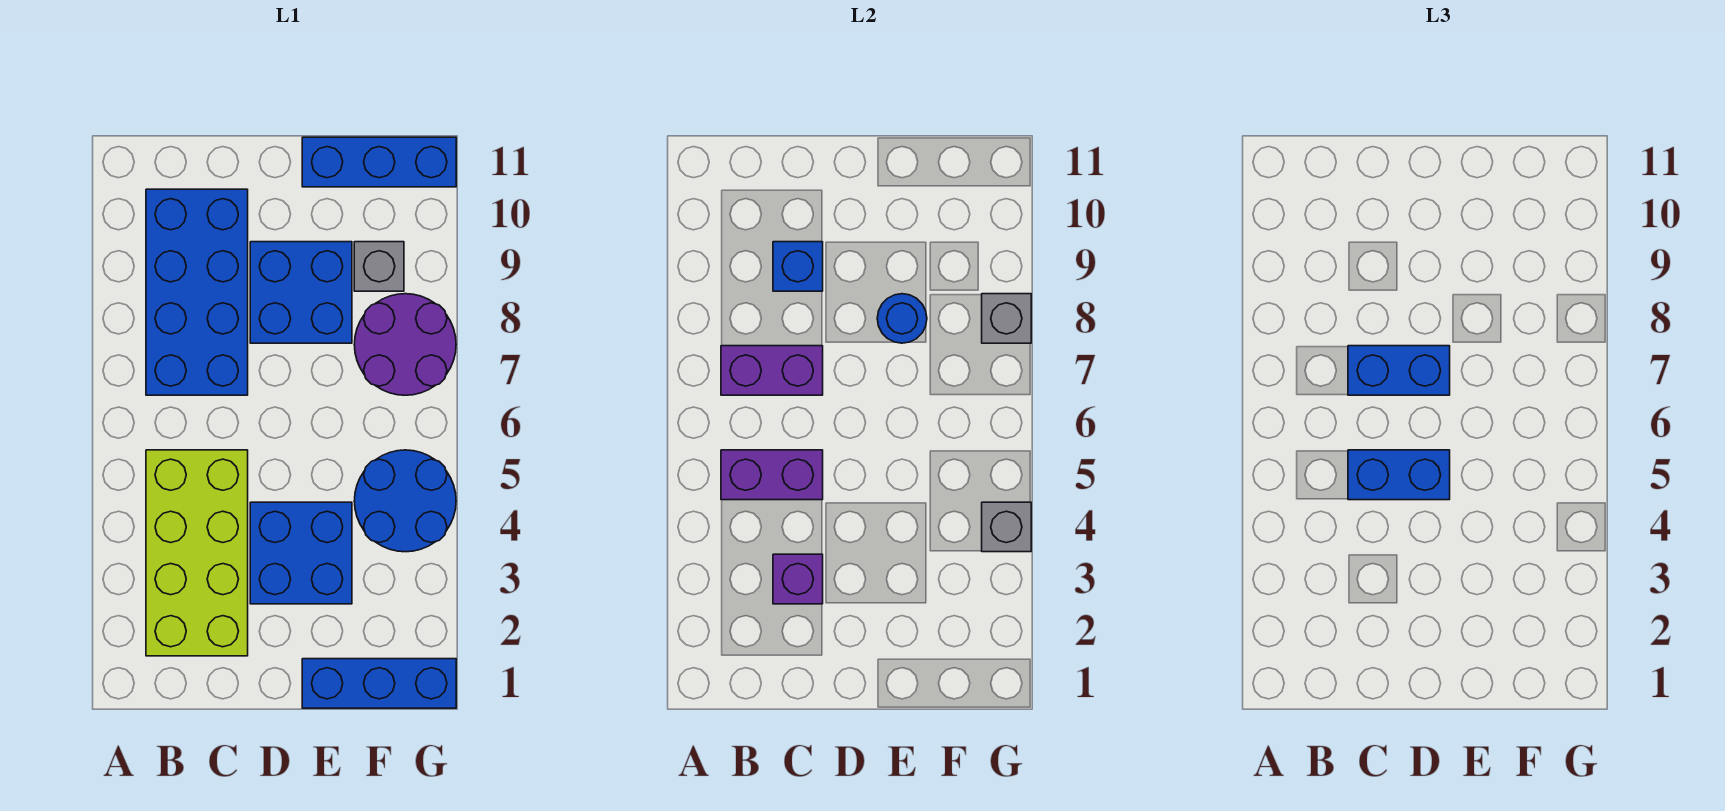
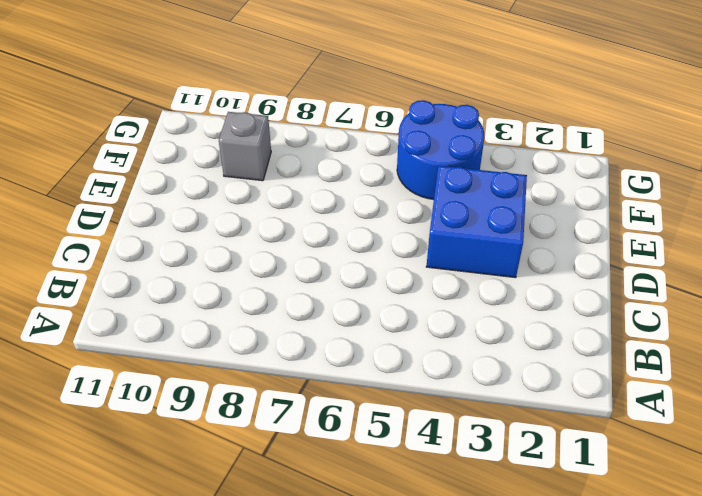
none -> lime brick B2:C5 level 1
none -> blue brick B7:C10 level 1
none -> blue brick D8:E9 level 1

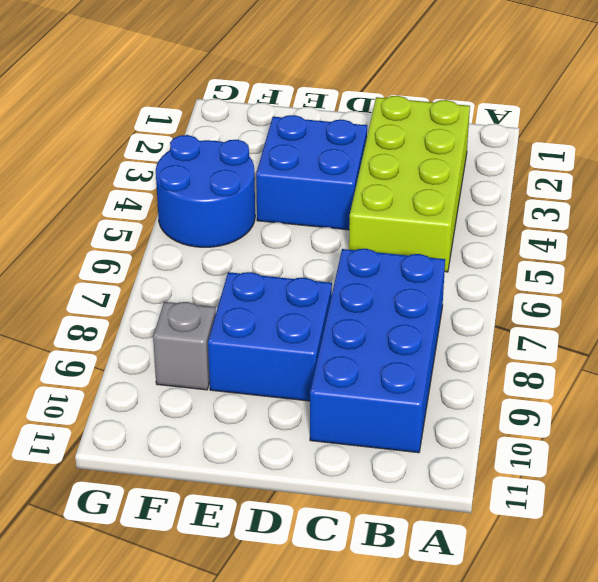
none -> blue brick E1:G1 level 1
none -> blue brick E11:G11 level 1
none -> purple round brick F7:G8 level 1

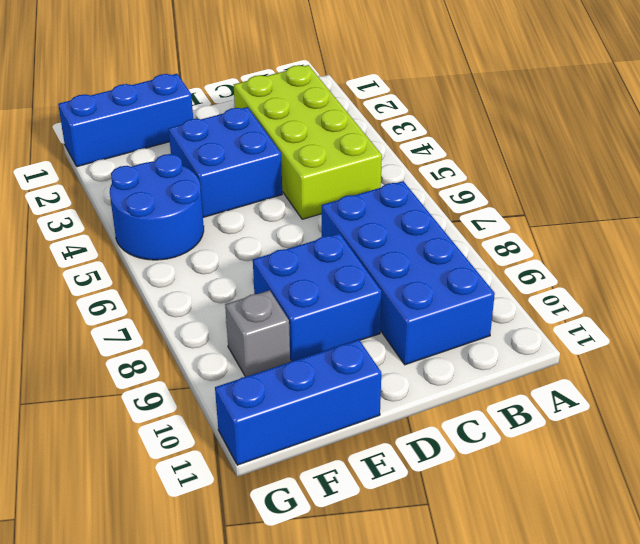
none -> purple round brick F7:G8 level 1
none -> purple brick B5:C5 level 2
none -> purple brick B7:C7 level 2

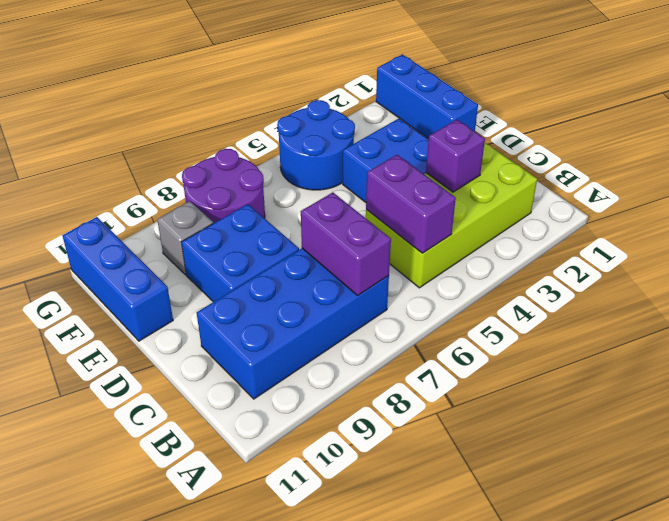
none -> blue brick C9 level 2
none -> blue round brick E8 level 2
none -> grey brick G4 level 2

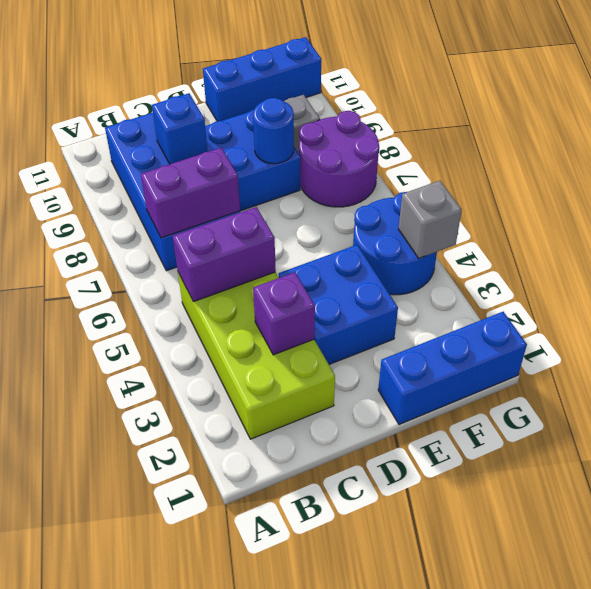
none -> grey brick G8 level 2
none -> blue brick C5:D5 level 3
none -> blue brick C7:D7 level 3

